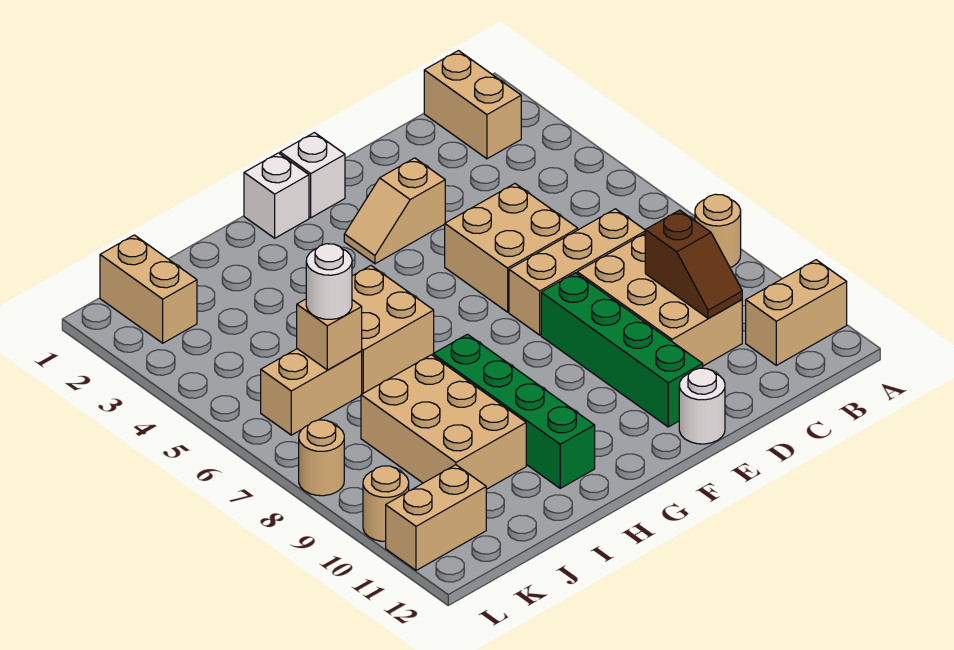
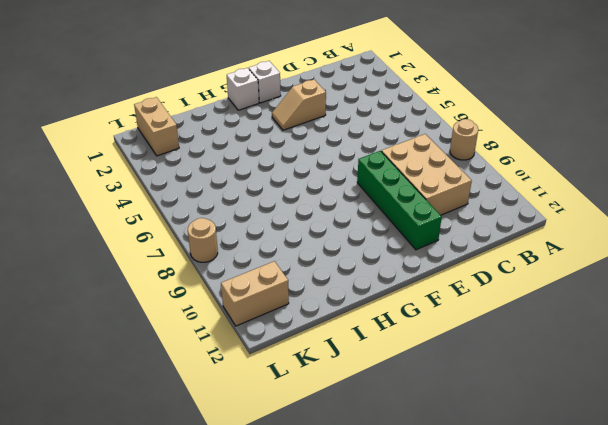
none -> tan brick A11:B11 level 1
none -> tan brick B1:B2 level 1
none -> tan brick C7:E7 level 1

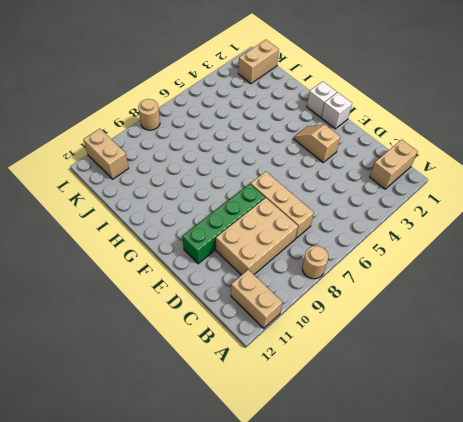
none -> tan brick D5:E6 level 1
none -> white round brick E12 level 1
none -> tan brick H5:I6 level 1

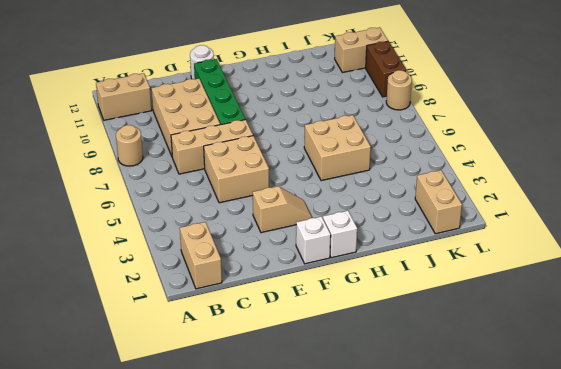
brown brick L9:L10 level 1 -> tan round brick L10 level 1
none -> green brick H8:H11 level 1
none -> tan brick I8:J10 level 1
none -> tan brick J6:K6 level 1

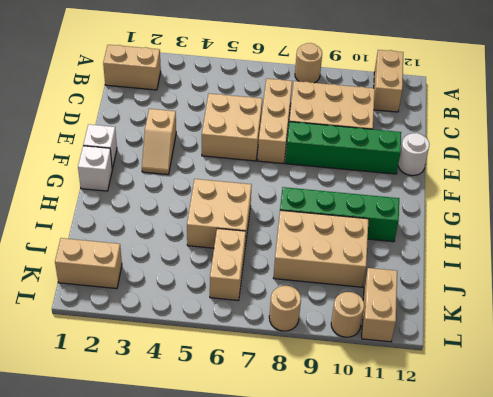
none -> brown slope C9:C10 level 2 top 9
none -> tan brick J6 level 2
none -> white round brick J6 level 3

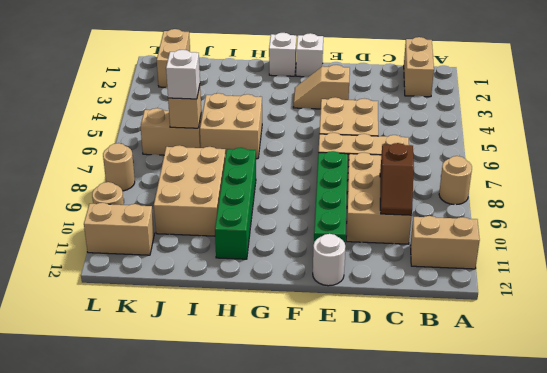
white brick J6 level 3 -> white round brick J6 level 3

